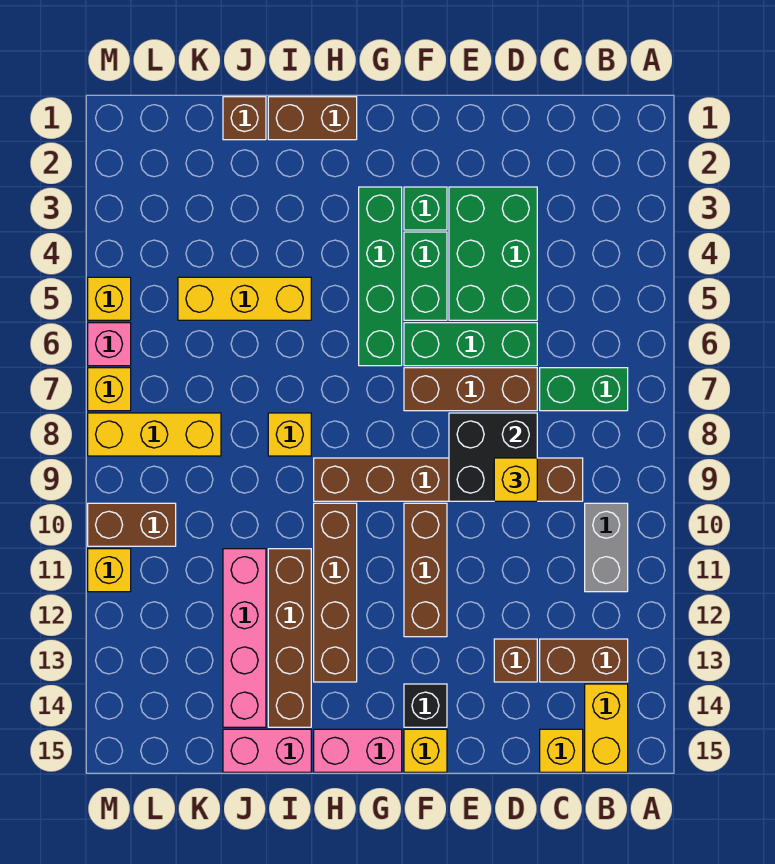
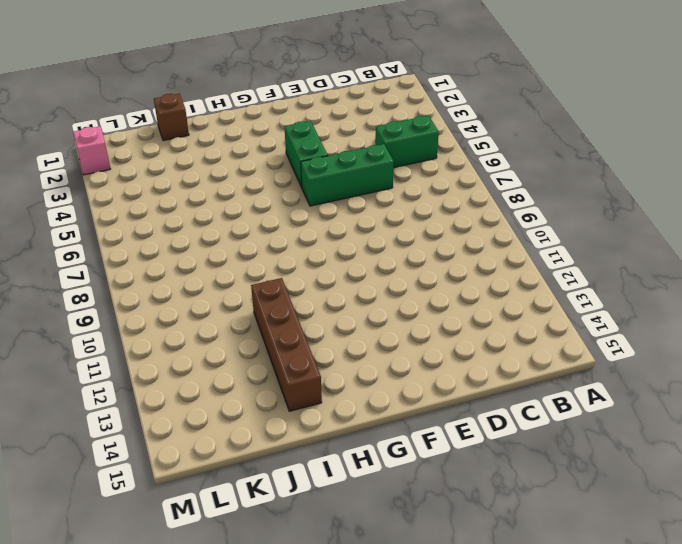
green brick B5:C5 level 1 -> green brick B7:C7 level 1
pink brick M2 level 1 -> pink brick M6 level 1
none -> grey brick B10:B11 level 1
none -> brown brick B13:C13 level 1
none -> yellow brick B14:B15 level 1
none -> brown brick C9:H9 level 1

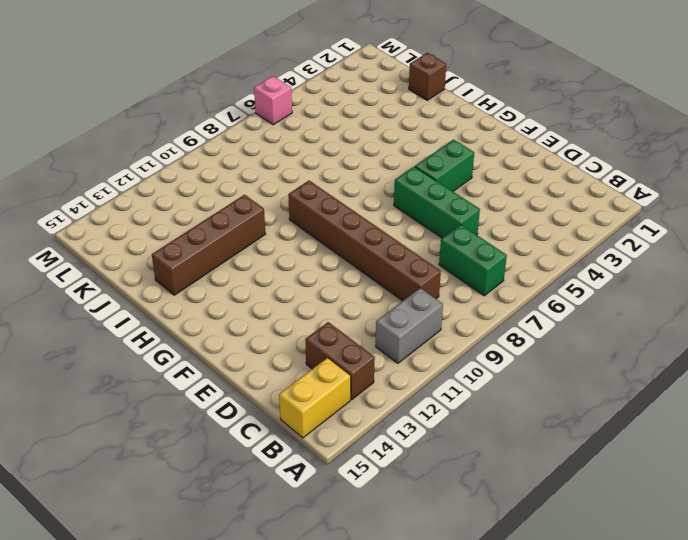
none -> yellow brick C15 level 1
none -> green brick D3:E5 level 1
none -> brown brick D7:F7 level 1
none -> brown brick D13 level 1

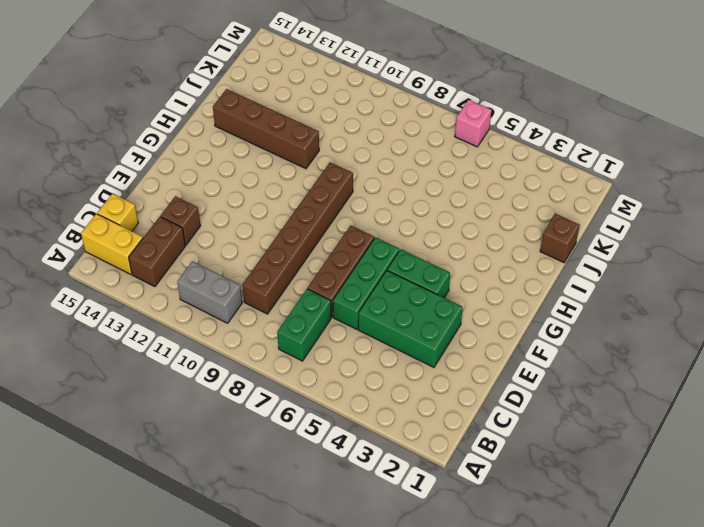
none -> green brick F3 level 1
none -> brown brick F10:F12 level 1
none -> black brick F14 level 1
none -> yellow brick F15 level 1

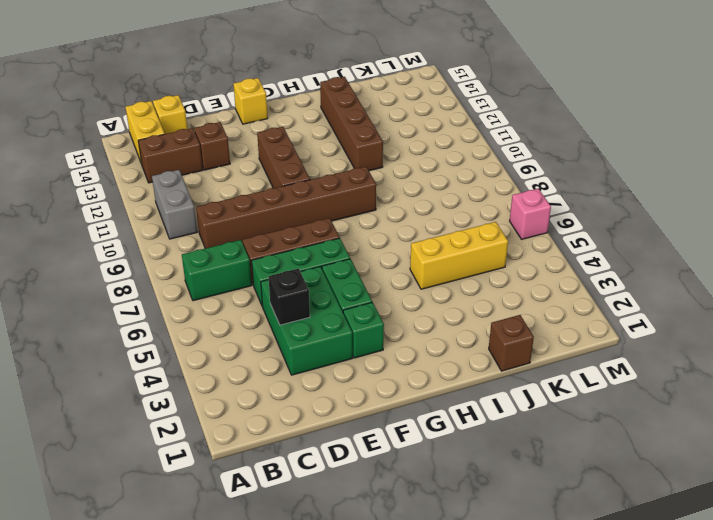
black brick D4 level 2 -> black brick F14 level 1
none -> green brick G3:G6 level 1
none -> pink brick G15:H15 level 1
none -> brown brick H1:I1 level 1
none -> brown brick H10:H13 level 1

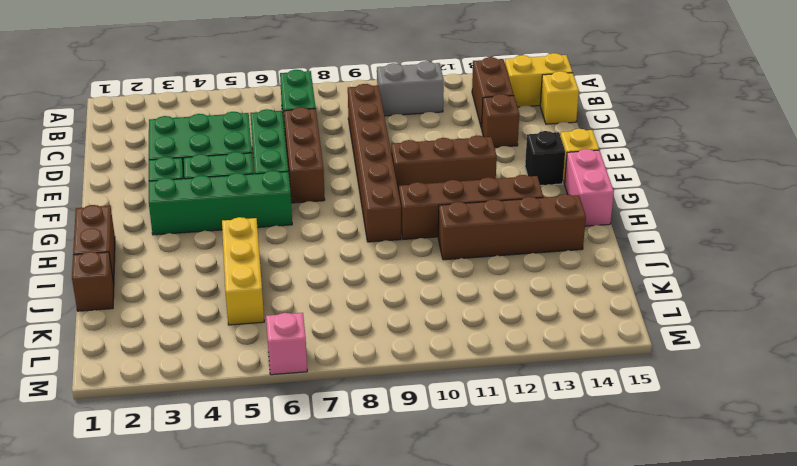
none -> yellow brick I8 level 1
none -> pink brick I15:J15 level 1
none -> pink brick J11:J14 level 1
none -> yellow brick K8:M8 level 1

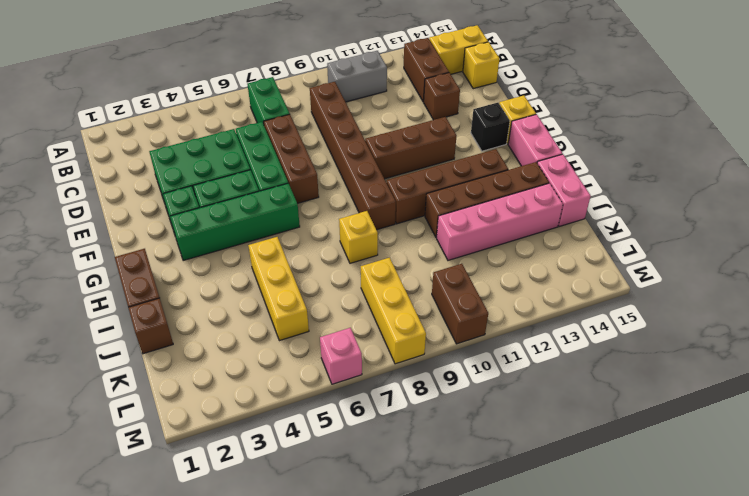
none -> yellow brick M5 level 1
none -> yellow brick M7 level 1
none -> yellow brick M11 level 1
none -> black brick D8:E9 level 2

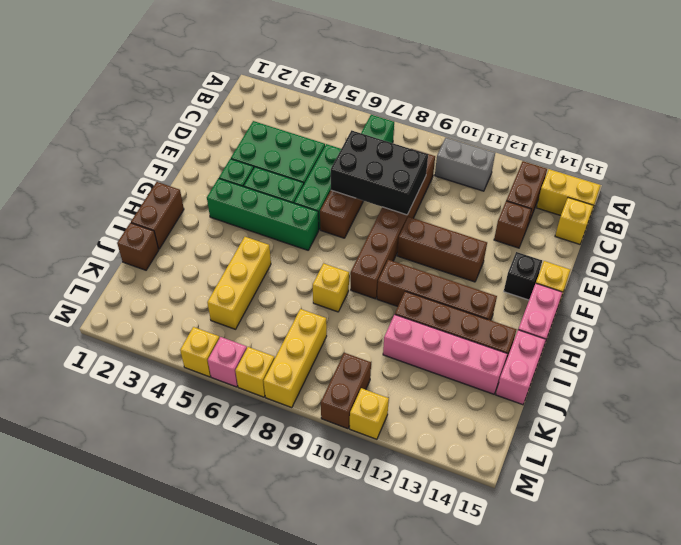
black brick D7:E9 level 2 -> black brick D8:E9 level 2
none -> yellow brick D9 level 3

